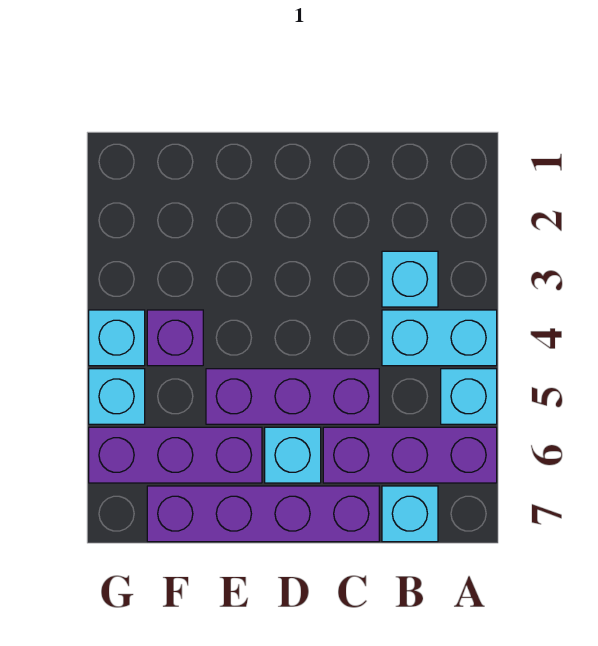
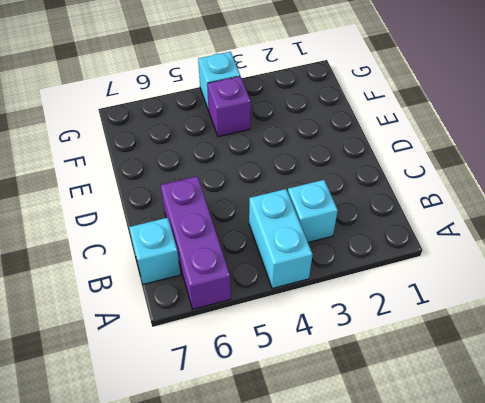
none -> cyan brick A5 level 1
none -> purple brick C5:E5 level 1
none -> purple brick C7:F7 level 1

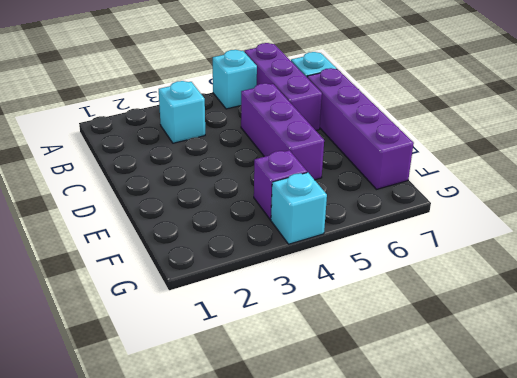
none -> cyan brick A4:B4 level 1
none -> cyan brick D6 level 1
none -> purple brick E6:G6 level 1

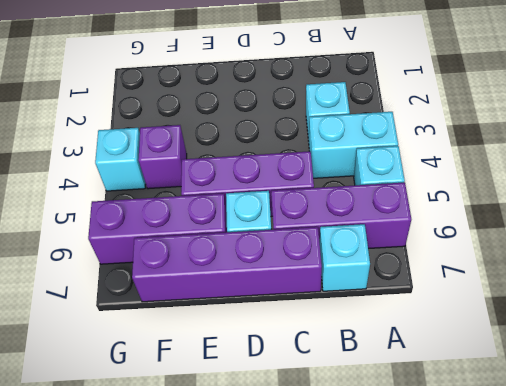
none -> cyan brick G5 level 1

